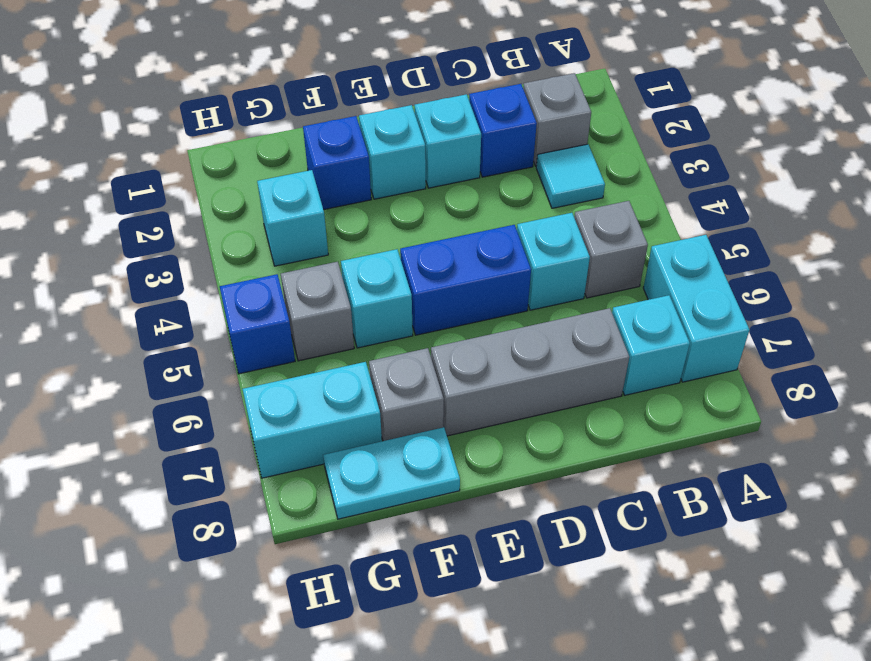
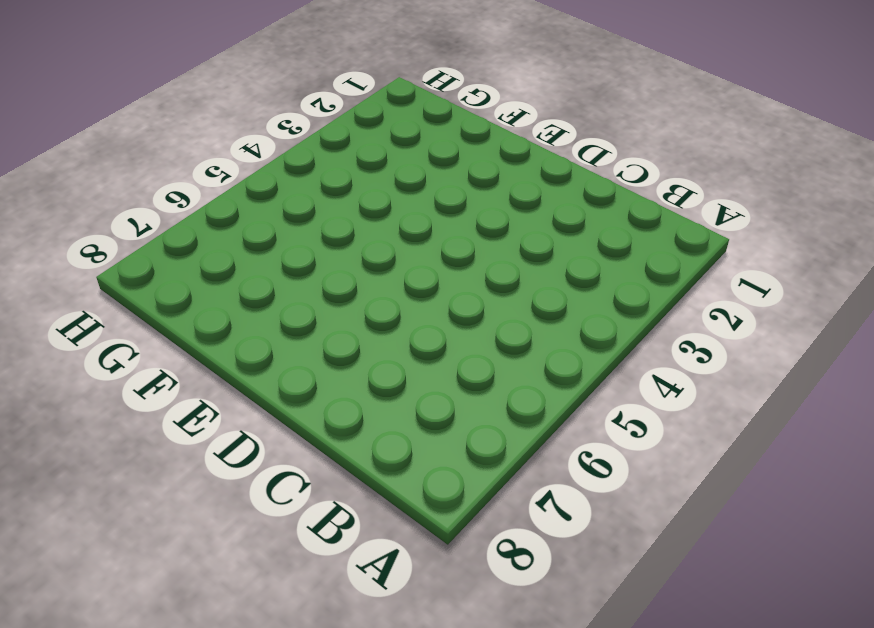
none -> cyan brick A6:A7 level 1
none -> grey brick B2 level 1
none -> cyan tile B3 level 1

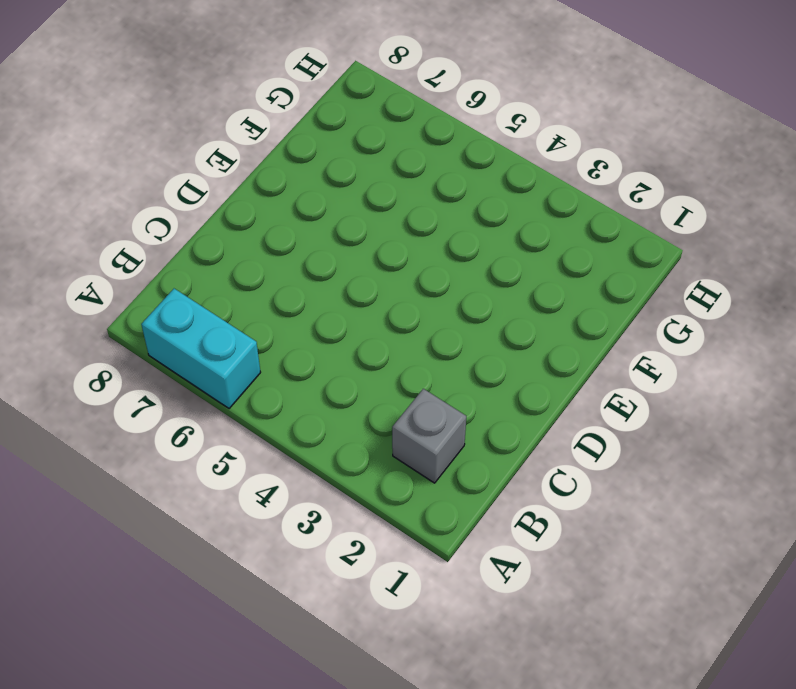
none -> cyan tile B3 level 1
none -> grey brick B5 level 1
none -> cyan brick B7 level 1

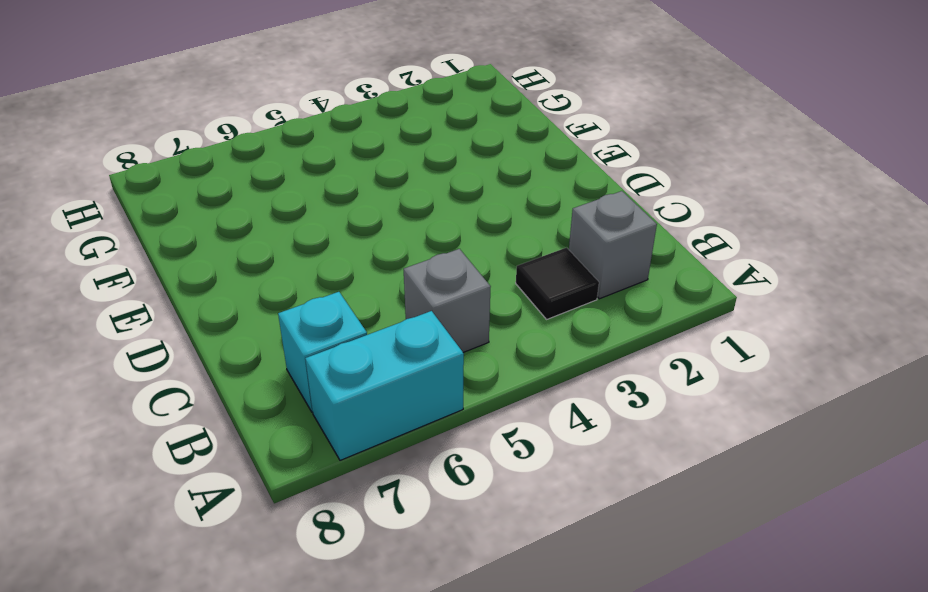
black tile B3 level 1 -> cyan tile B3 level 1
none -> blue brick C2 level 1
none -> cyan brick C5 level 1
none -> grey brick C7:E7 level 1

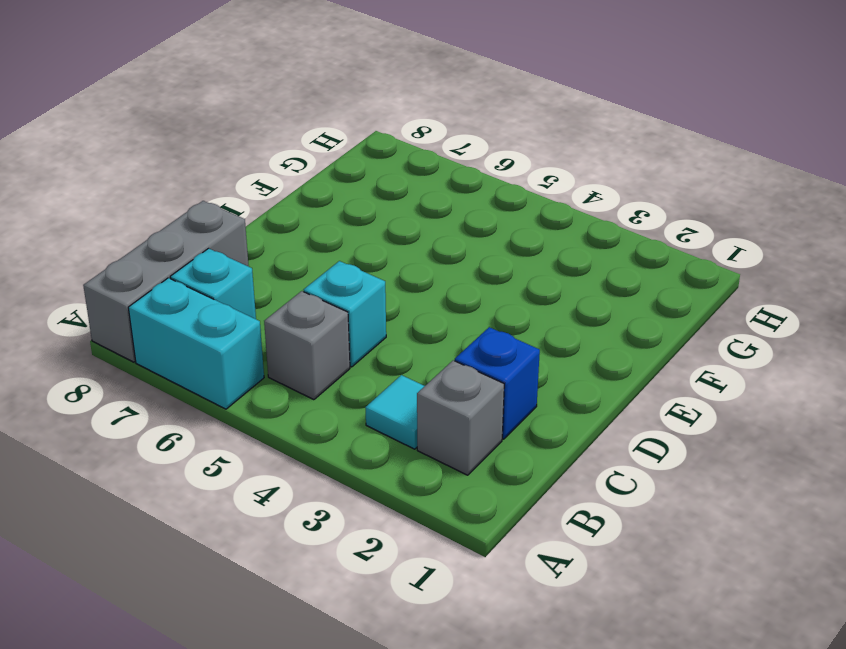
grey brick A8:C8 level 1 -> grey brick C7:E7 level 1
none -> cyan brick D2 level 1
none -> blue brick D5:E5 level 1
none -> cyan brick E2 level 1

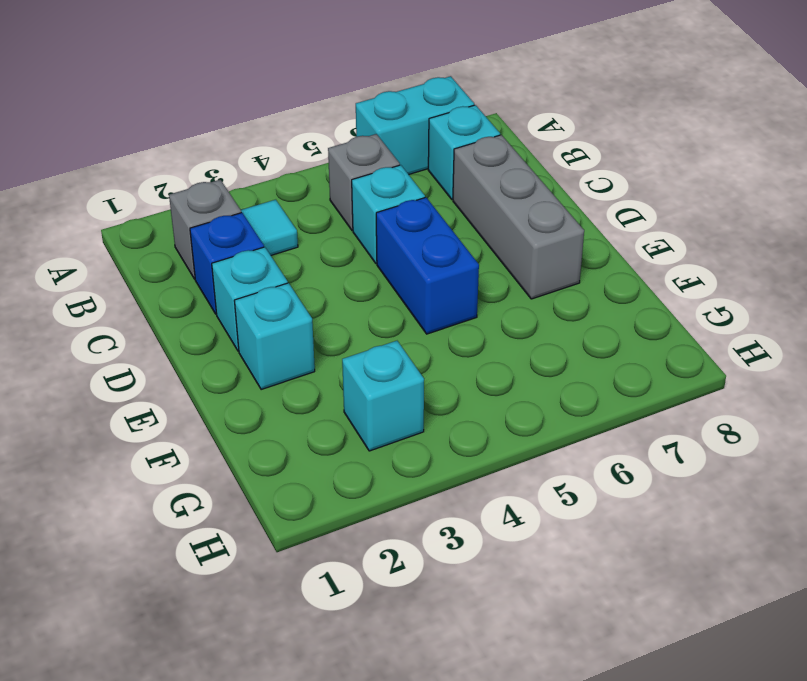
none -> blue brick F2 level 1
none -> cyan brick F5 level 1
none -> grey brick F7 level 1

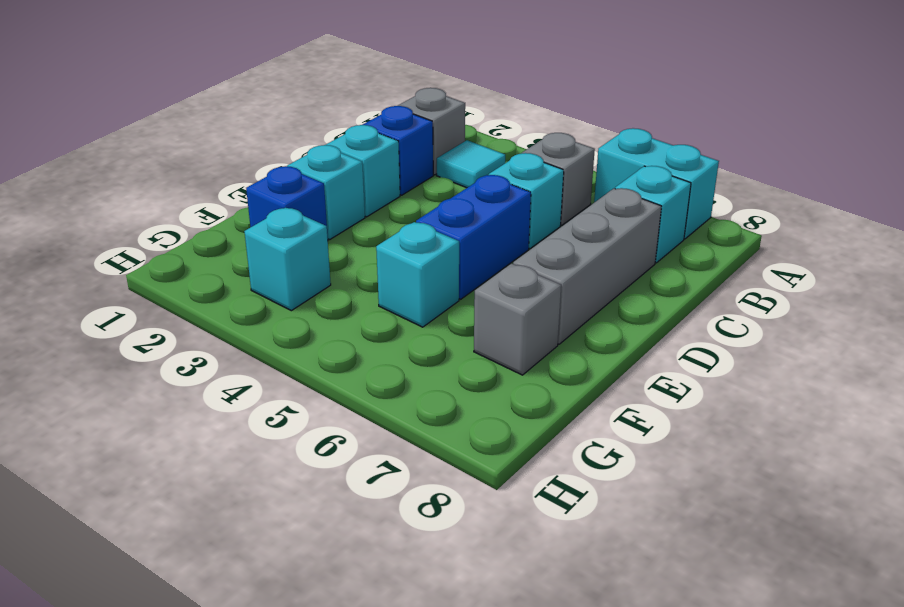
none -> cyan plate F8:G8 level 1
none -> grey brick G5 level 1
none -> cyan brick G7:H7 level 1

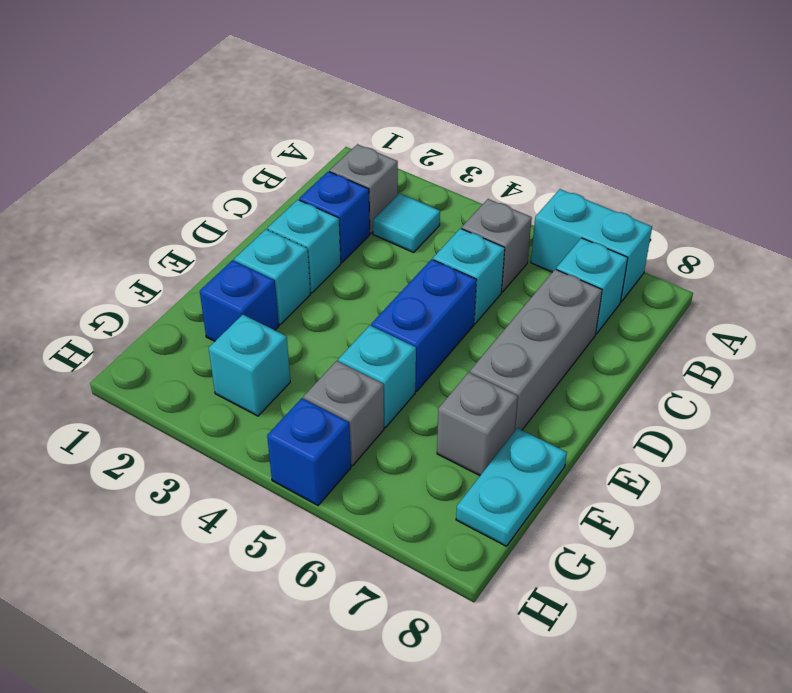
none -> cyan brick G7:H7 level 1

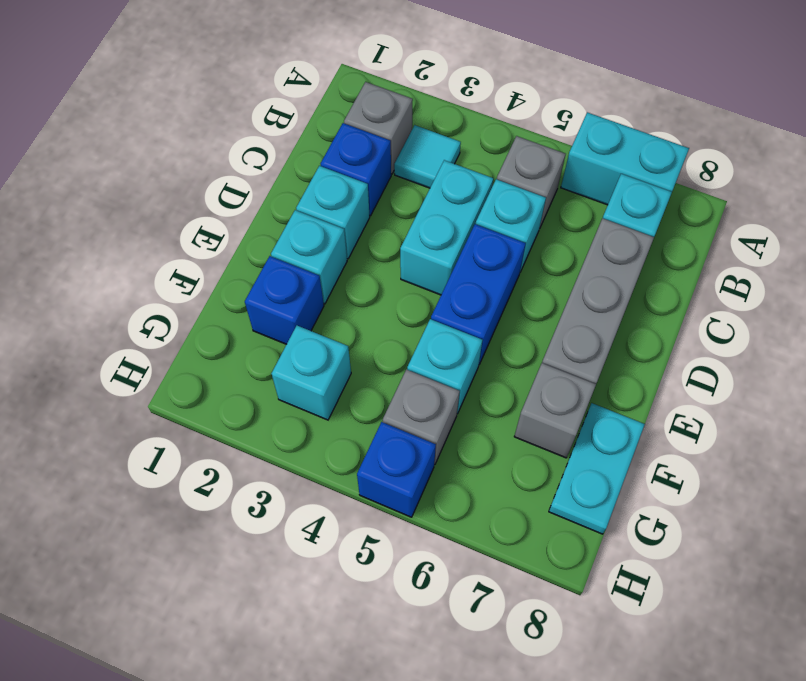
cyan brick C4:D4 level 1 -> cyan brick G7:H7 level 1

